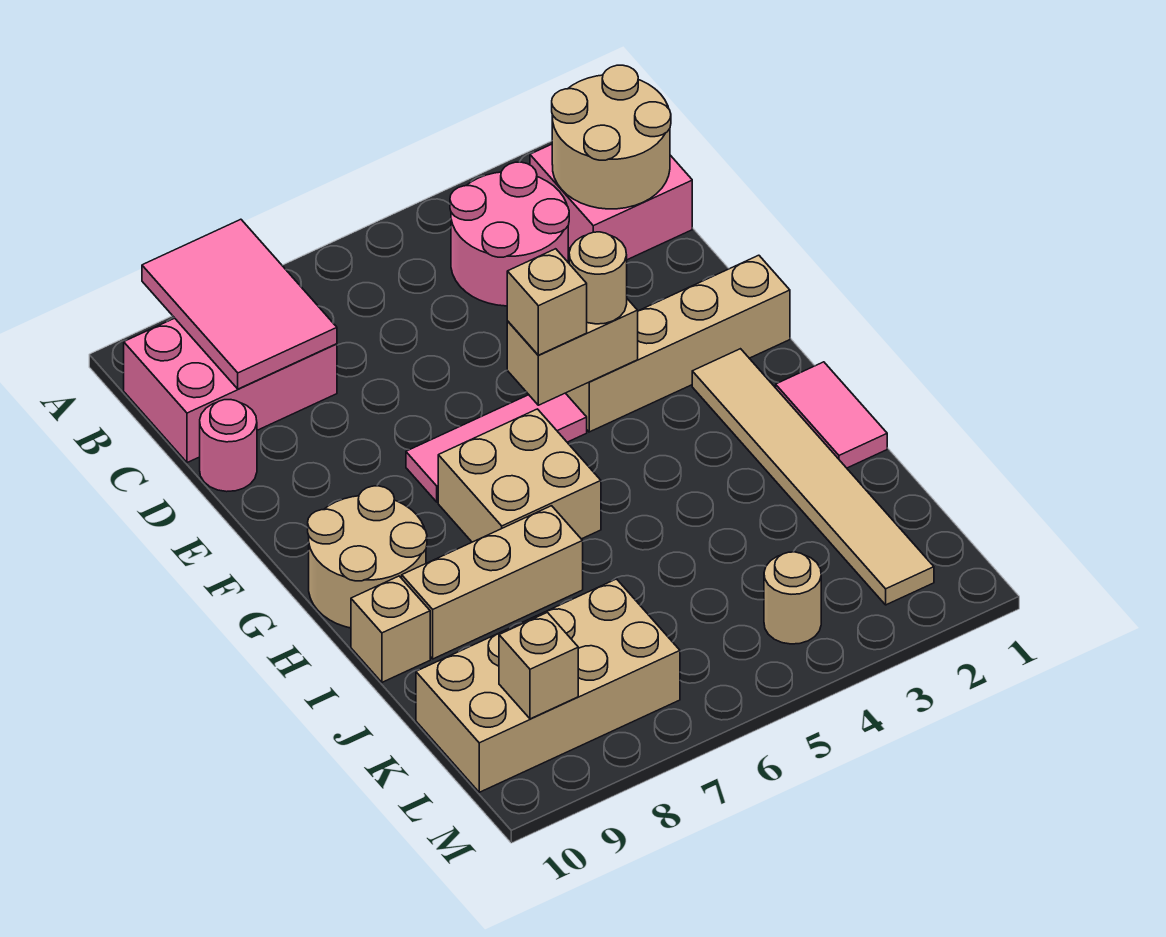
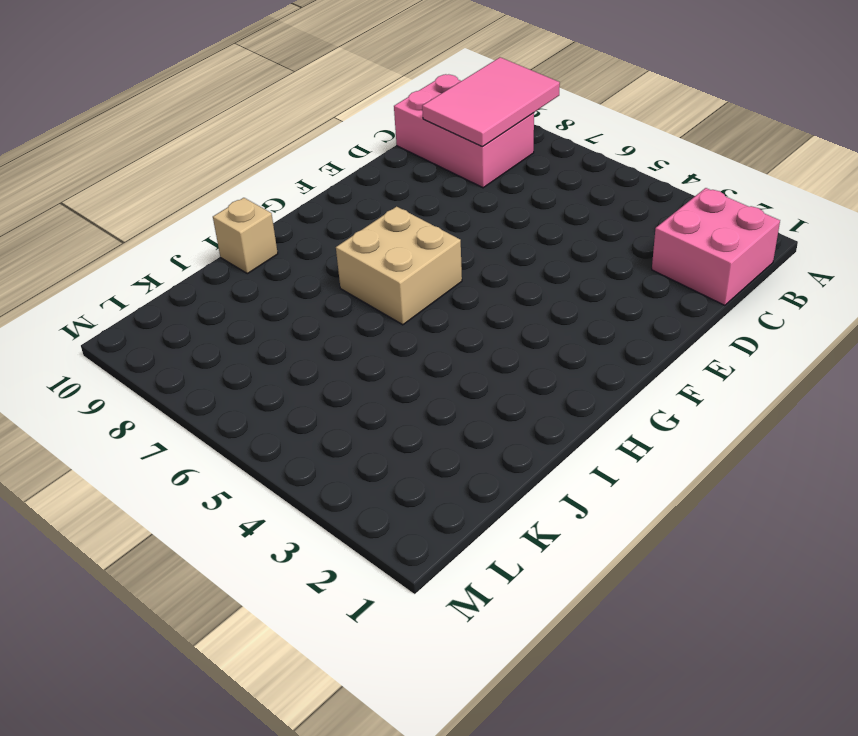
none -> pink round brick B3:C4 level 1
none -> pink round brick D10 level 1
none -> tan brick F1:F4 level 1

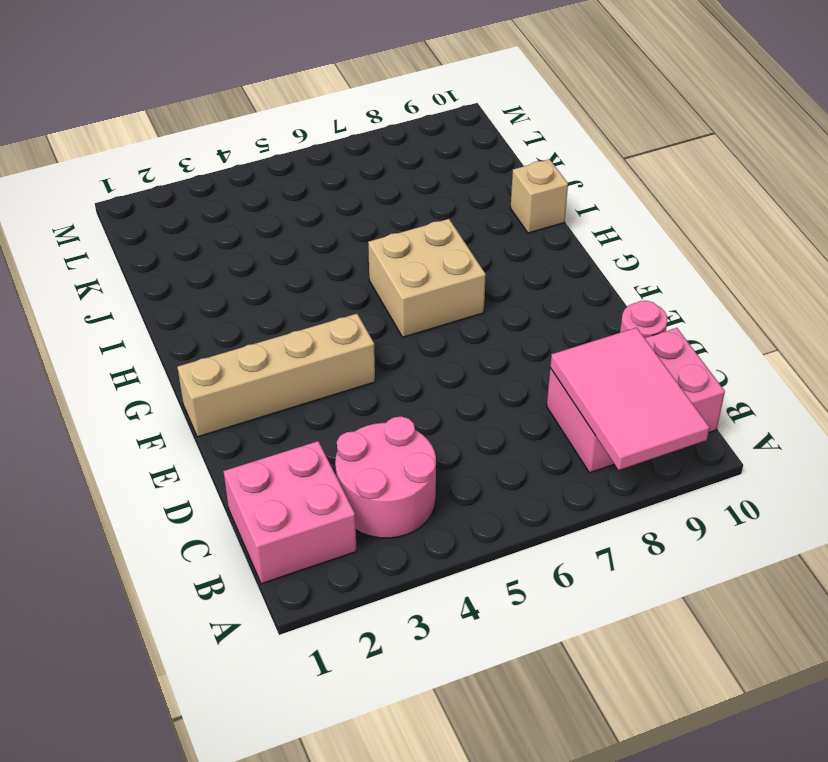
none -> pink tile F5:F7 level 1
none -> tan tile G2:L2 level 1
none -> tan round brick G9:H10 level 1

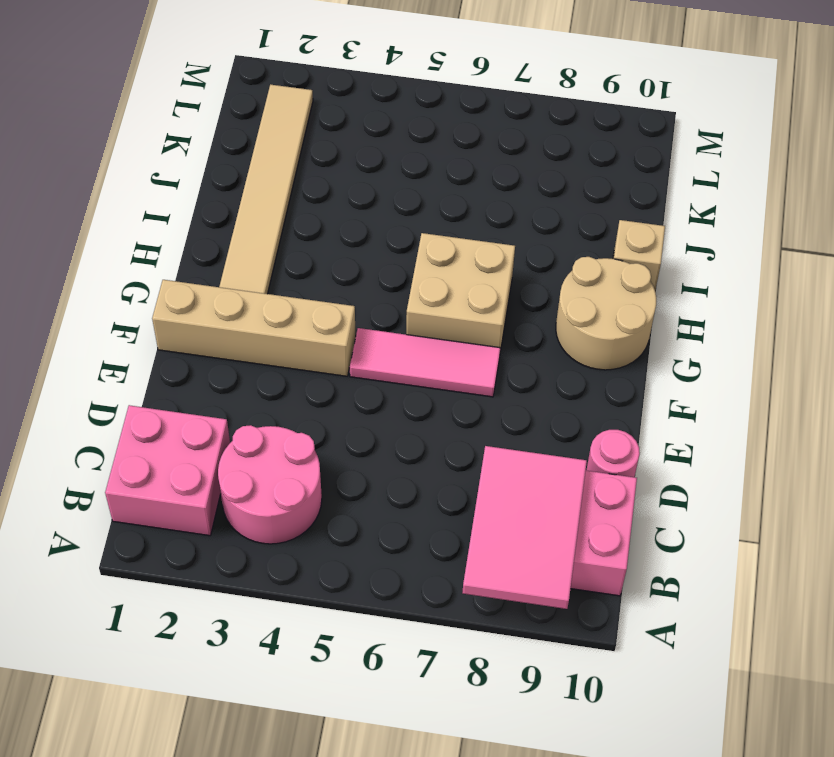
none -> pink tile H1:I1 level 1
none -> tan brick I7:I9 level 1
none -> tan brick K7:L10 level 1

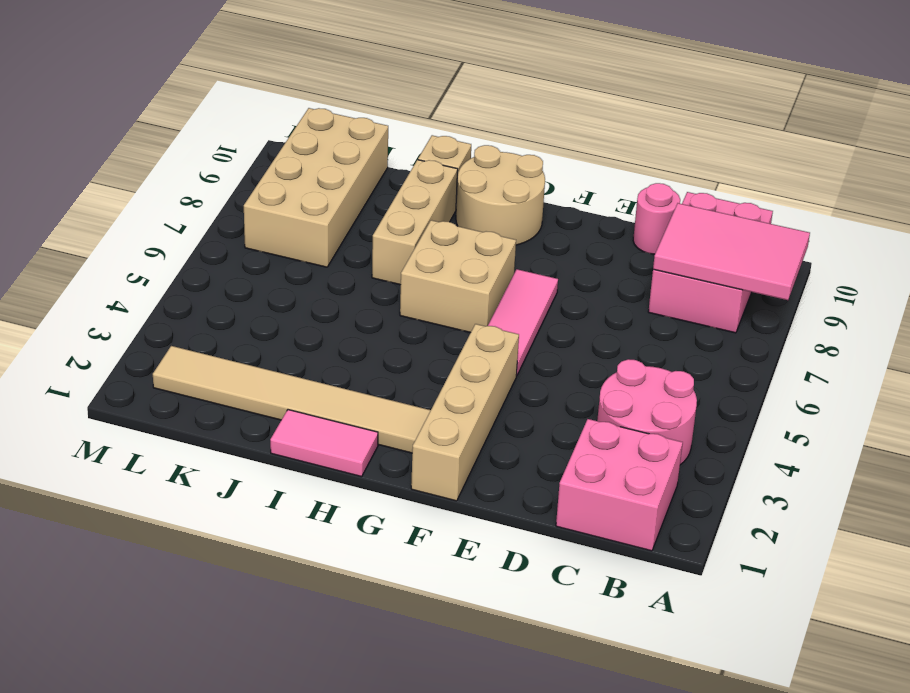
none -> tan round brick L4 level 1
none -> tan round brick B1:C2 level 2
none -> tan brick F4:F5 level 2

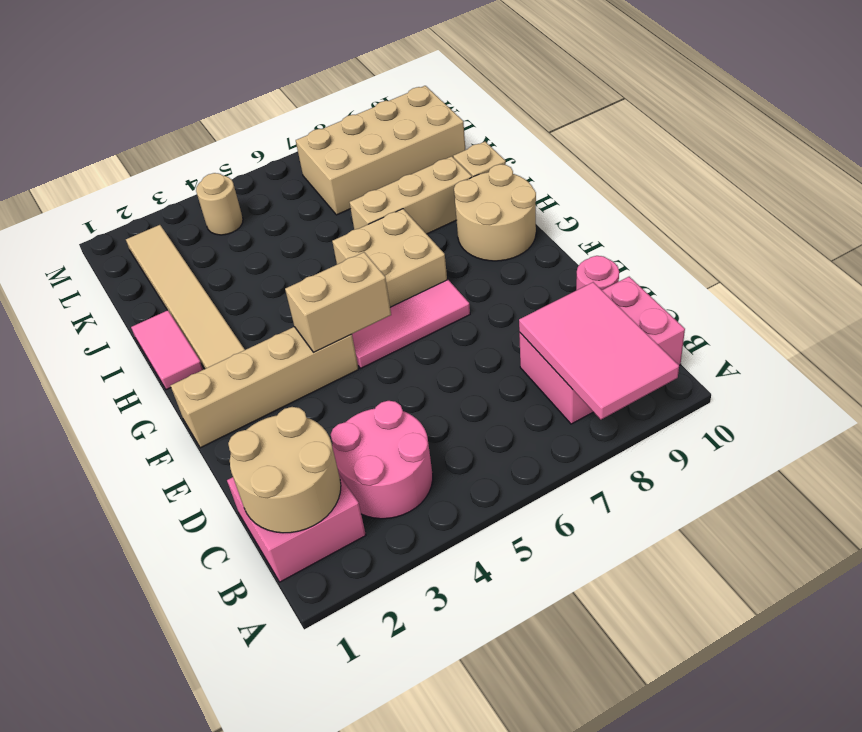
none -> tan brick L9 level 2
none -> tan round brick F4 level 3
none -> tan brick F5 level 3

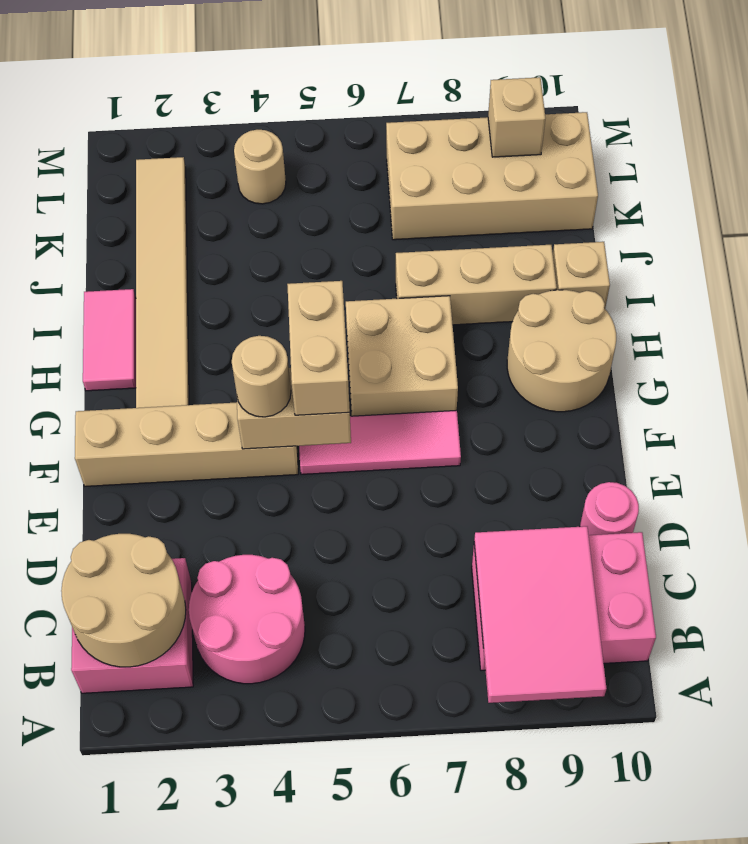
tan brick F5:G5 level 3 -> tan brick F5 level 3

